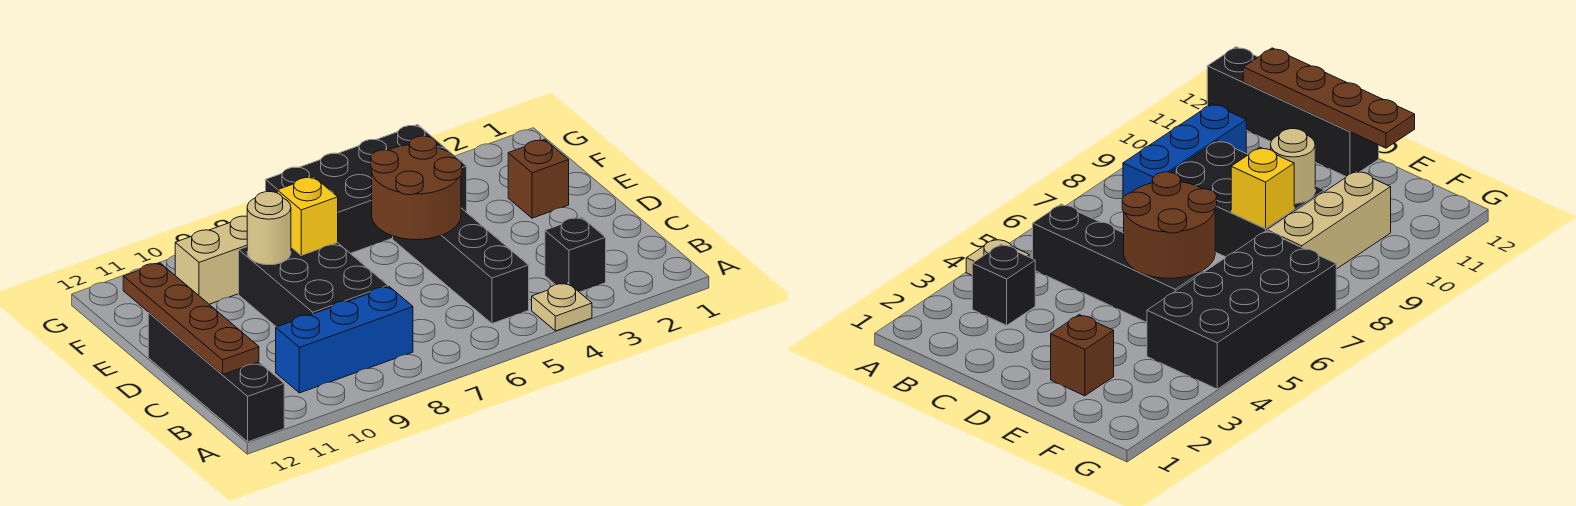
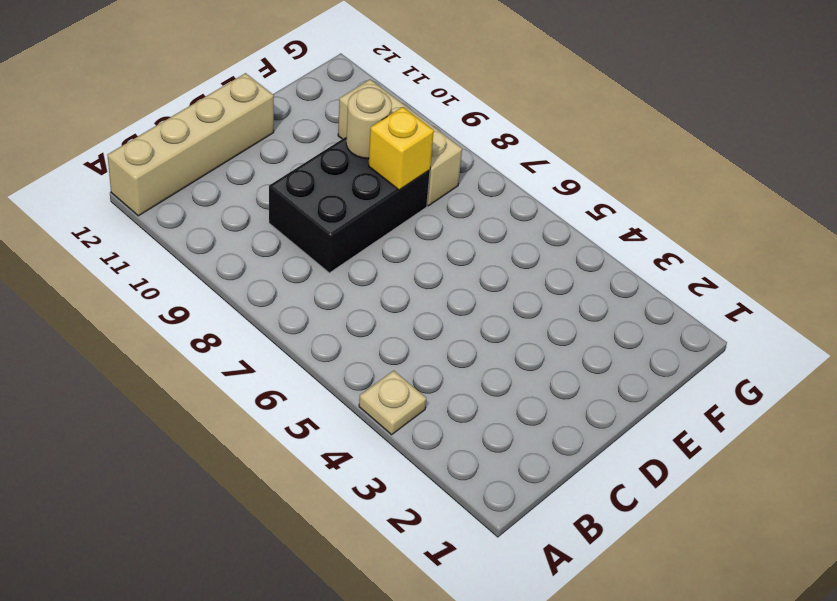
tan brick A12:D12 level 1 -> black brick A12:D12 level 1
none -> black brick B3 level 1
none -> black brick B5:E5 level 1
none -> blue brick B8:B10 level 1

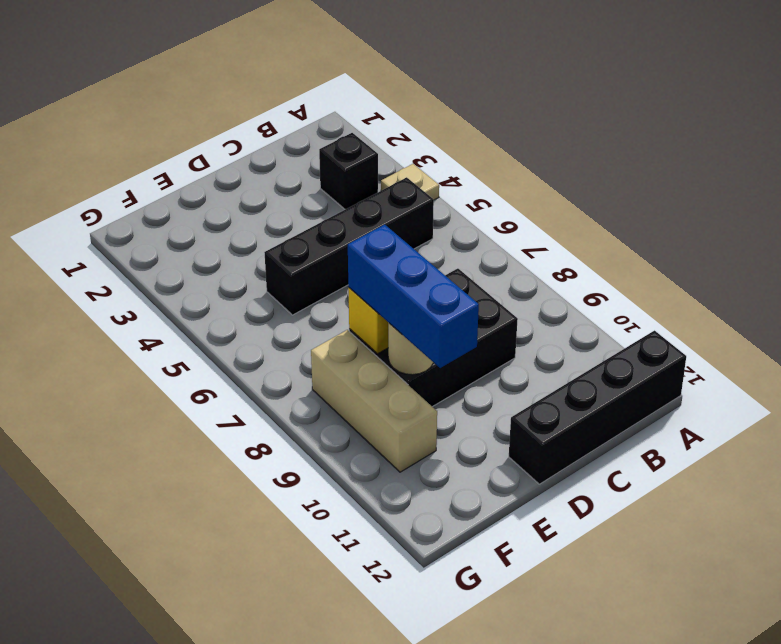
blue brick E8:E10 level 3 -> blue brick B8:B10 level 1
none -> brown brick E2 level 1
none -> black brick F4:G7 level 1
none -> brown plate B12:E12 level 2

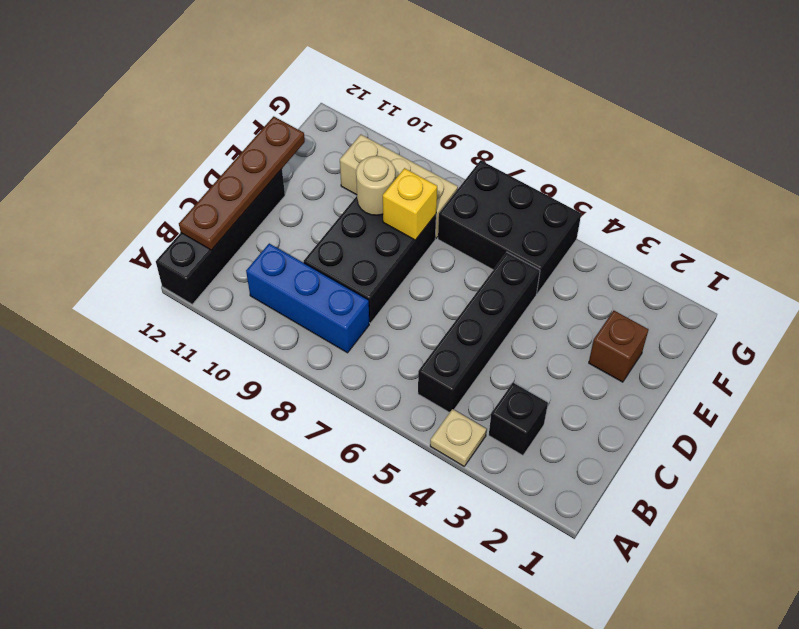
black brick F5:G7 level 1 -> black brick F4:G7 level 1
none -> brown round brick D5:E6 level 2

